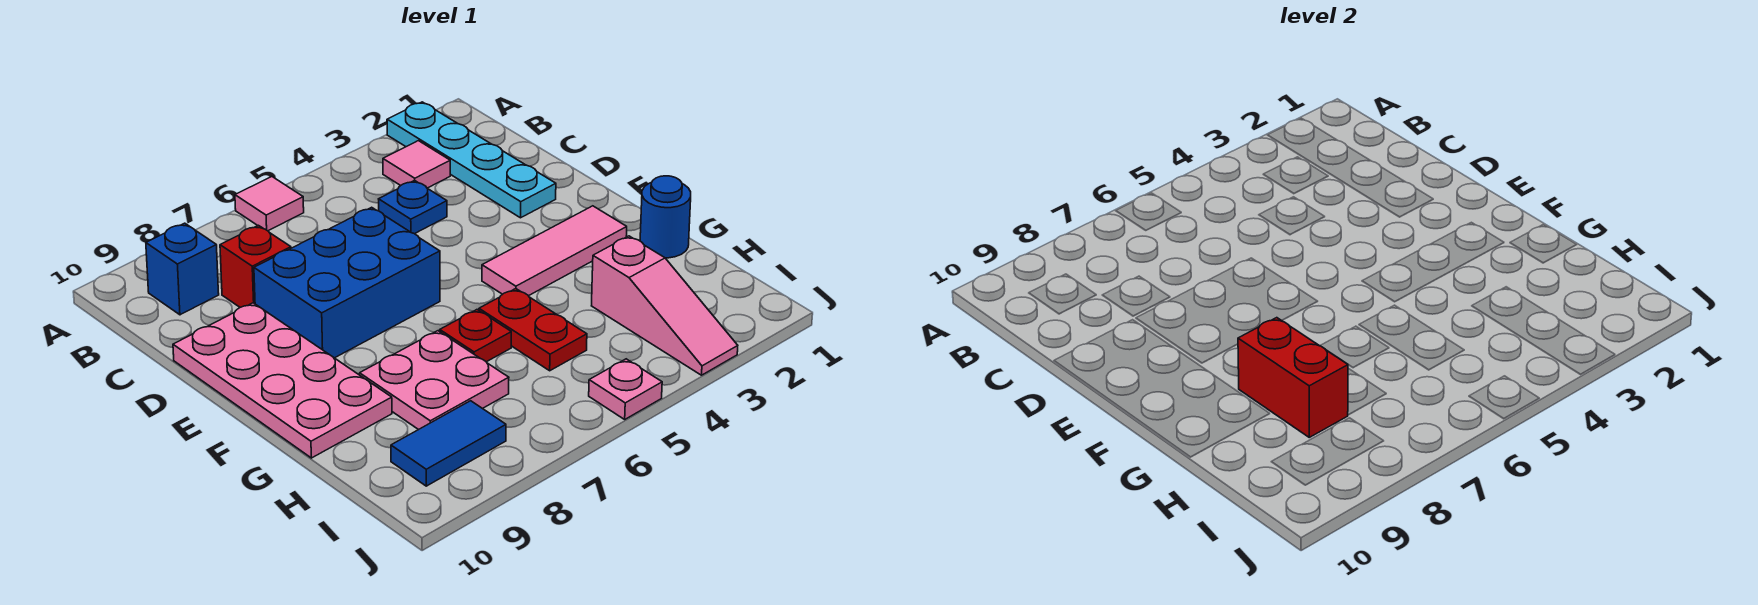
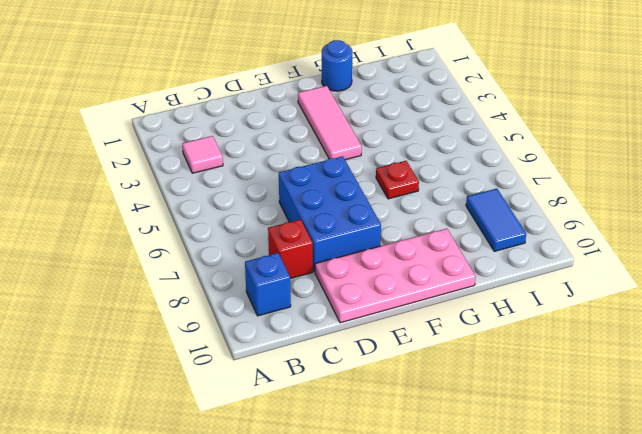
none -> cyan plate A2:D2 level 1
none -> pink tile A6 level 1
none -> blue plate C4 level 1

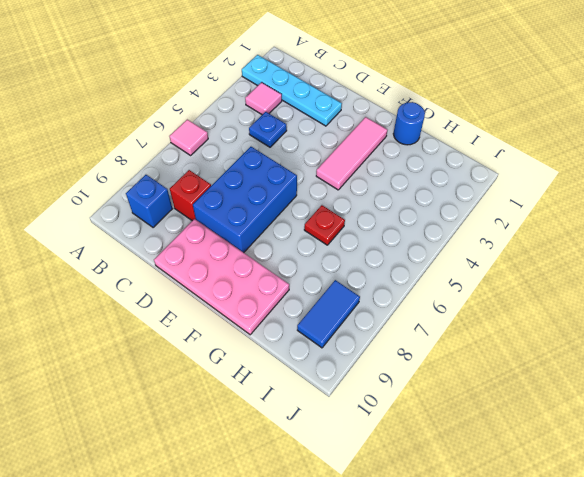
none -> red plate G5:H5 level 1
none -> pink plate G7:H8 level 1
none -> pink slope H3:J3 level 1 top H

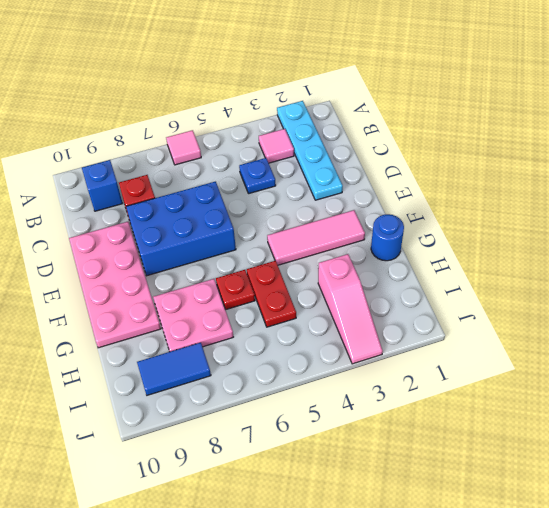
none -> pink plate J5 level 1
none -> red brick G8:H8 level 2

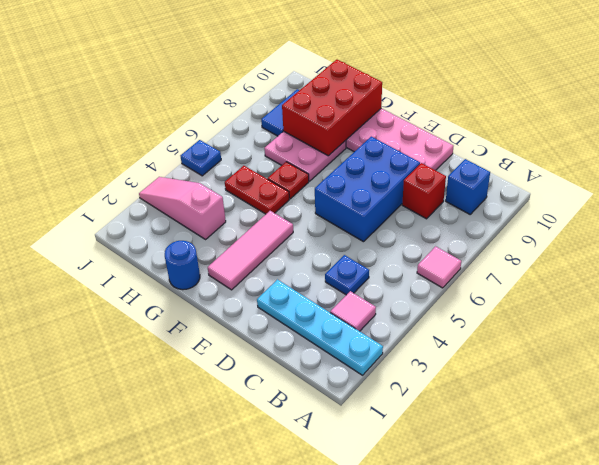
red brick G8:H10 level 2 -> red brick G8:H8 level 2
blue plate J5 level 1 -> pink plate J5 level 1

